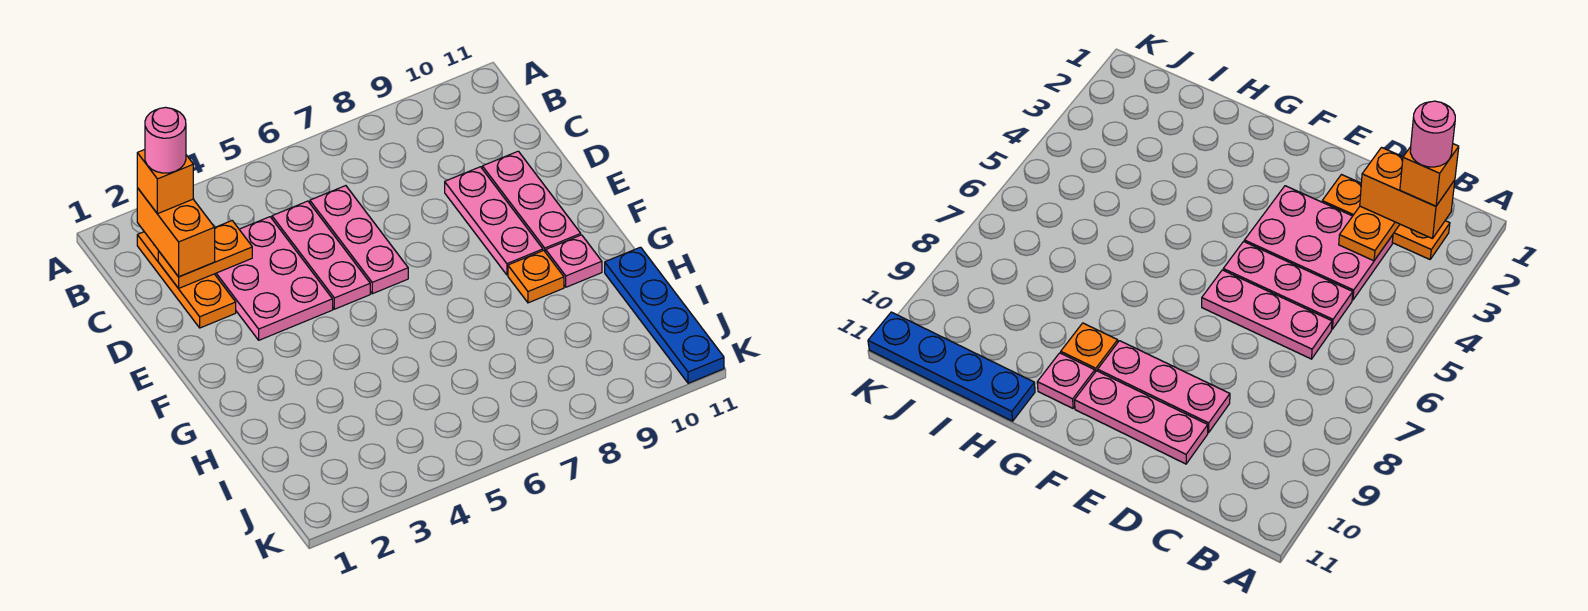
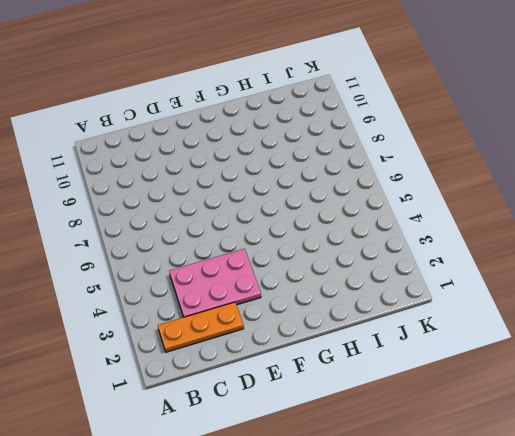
none -> pink plate C5:E5 level 1
none -> pink plate C6:E6 level 1
none -> pink plate D9:F9 level 1

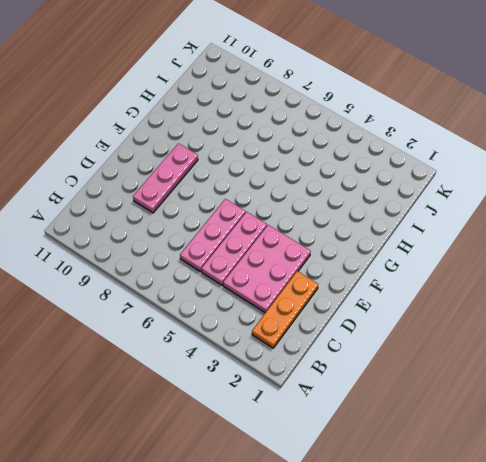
none -> pink plate D10:F10 level 1
none -> orange plate G9 level 1
none -> pink plate G10 level 1

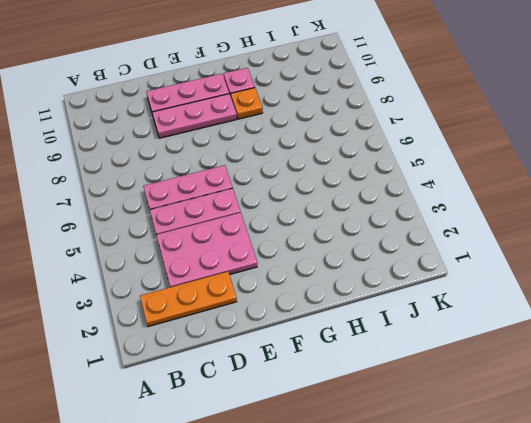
none -> blue plate H11:K11 level 1
none -> orange plate C2:C3 level 2
none -> orange brick B2:C2 level 3

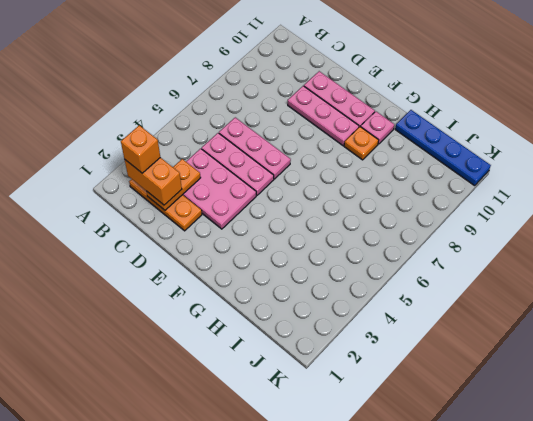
none -> pink round brick B2 level 5

